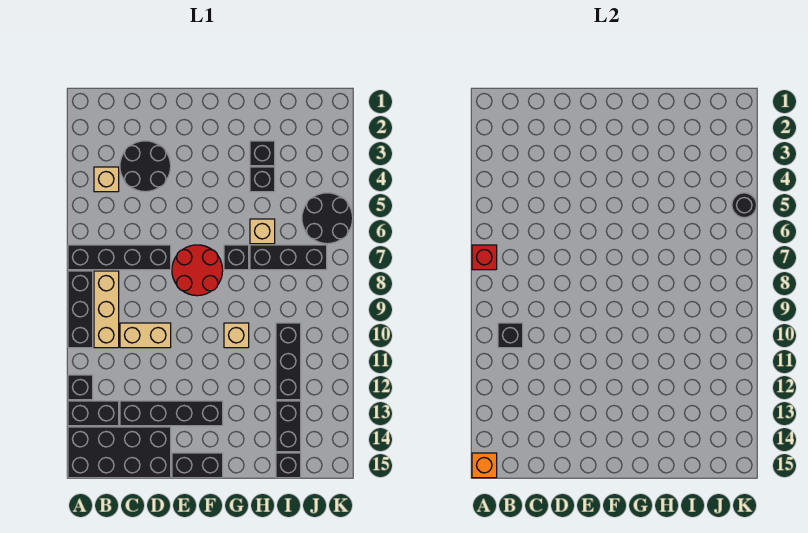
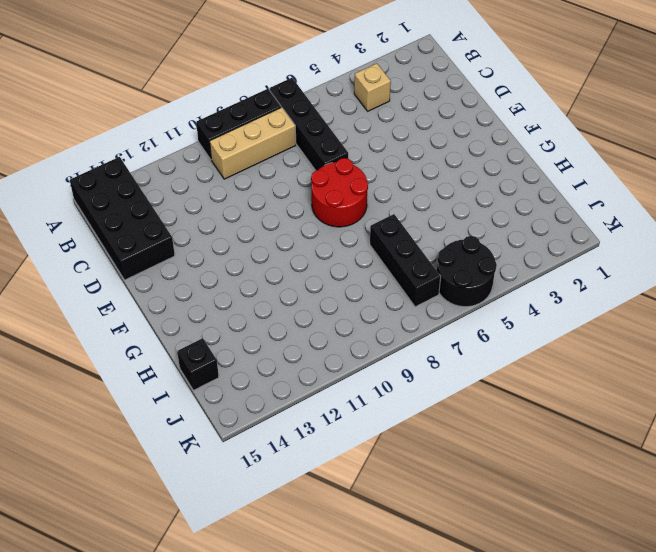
none -> black brick A12 level 1
none -> black brick A13:B13 level 1
none -> black round brick C3:D4 level 1

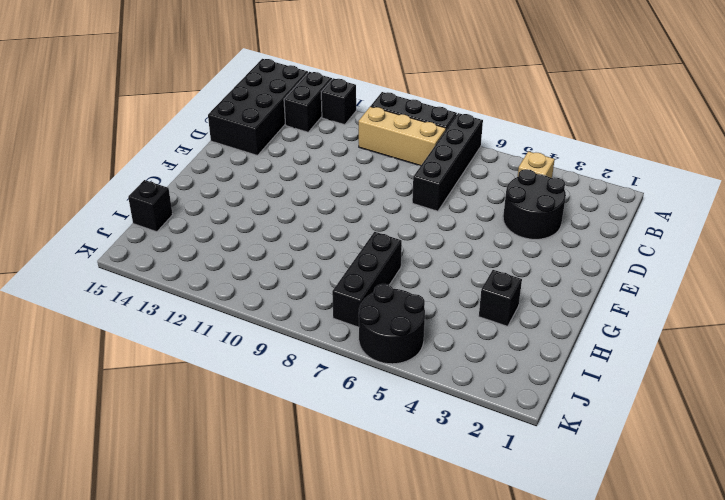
none -> tan brick C10:D10 level 1
none -> black brick C13:F13 level 1
none -> red round brick E7:F8 level 1

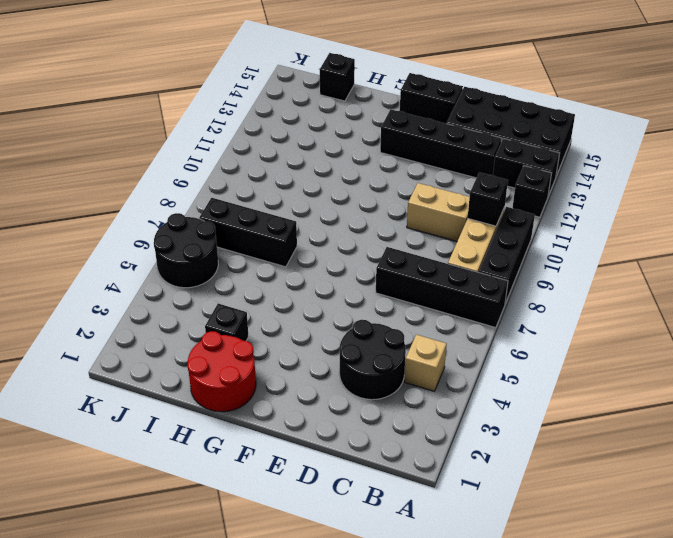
red round brick G1:H2 level 1 -> red round brick E7:F8 level 1
none -> black brick G7 level 1
none -> tan brick G10 level 1
none -> black brick H4 level 1

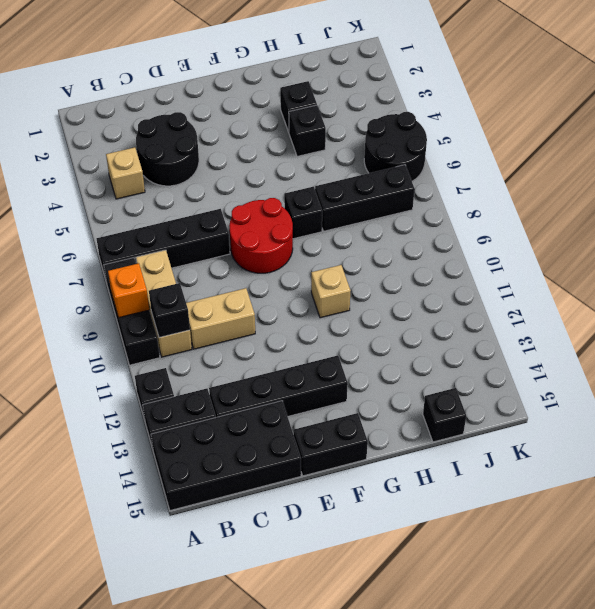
orange brick A9 level 2 -> orange brick A15 level 2
none -> tan brick H6 level 1
none -> black brick I10:I12 level 1
none -> black brick I13:I14 level 1

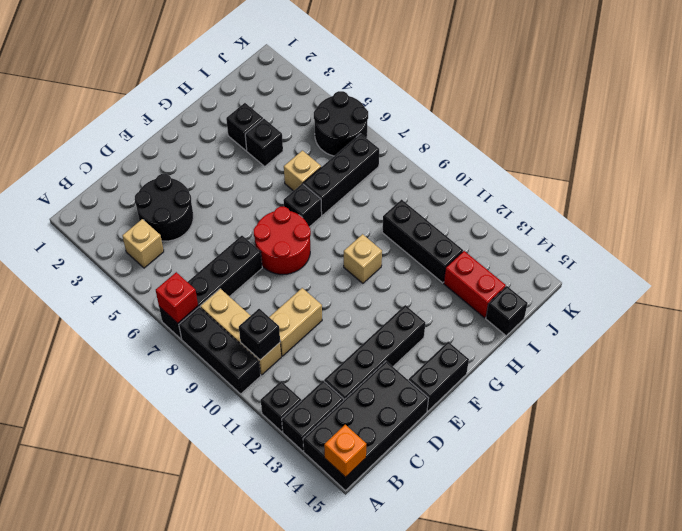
red brick I13:I14 level 1 -> black brick I13:I14 level 1
none -> black round brick K5 level 2

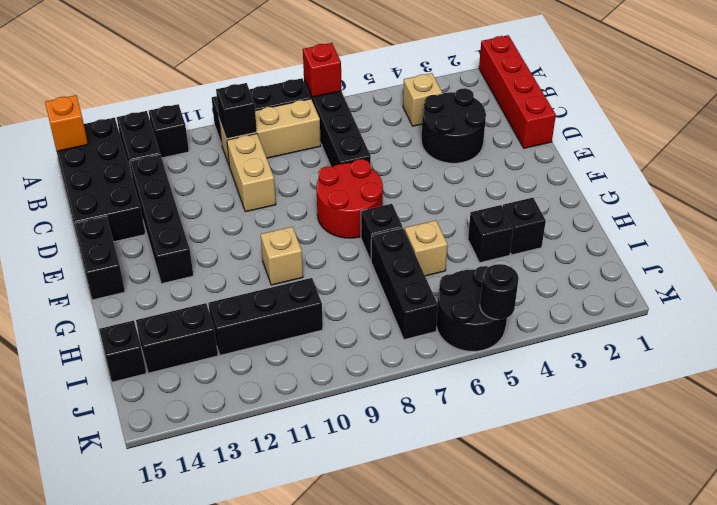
red brick A1:D1 level 1 -> none

